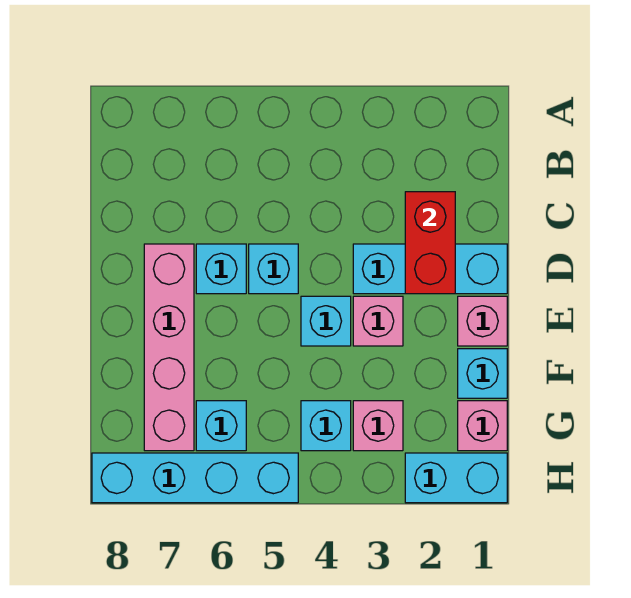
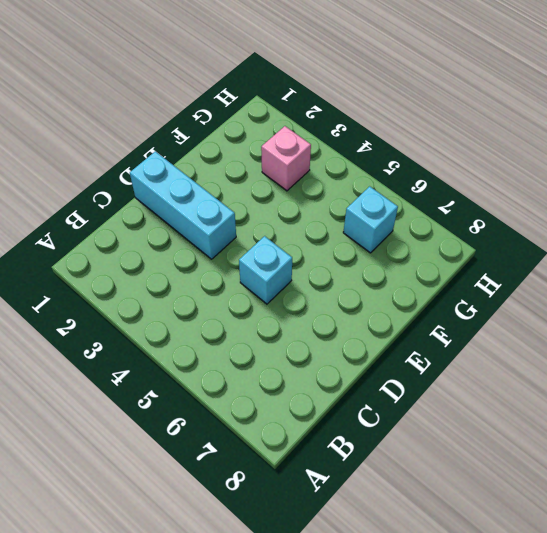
none -> cyan brick D6 level 1
none -> pink brick D7:G7 level 1
none -> pink brick E1 level 1

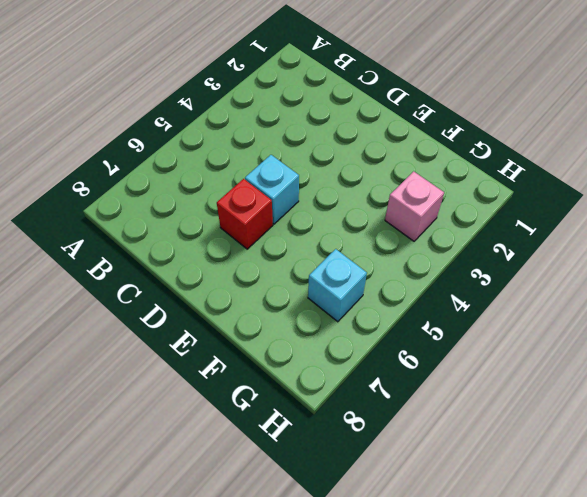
red brick D6 level 1 -> cyan brick D6 level 1
none -> cyan brick D1:D3 level 1
none -> pink brick D7:G7 level 1
none -> pink brick E1 level 1

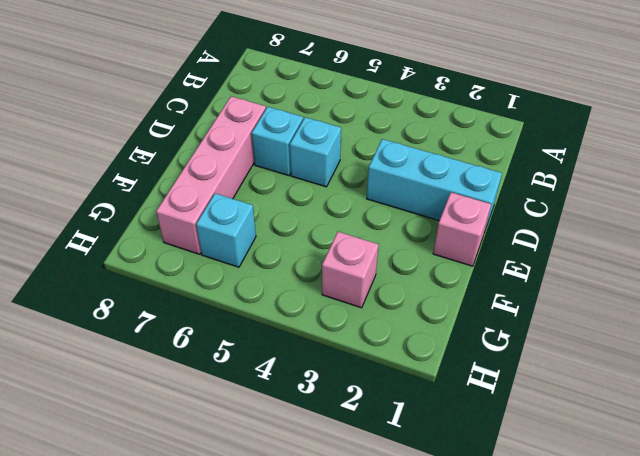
none -> pink brick E3 level 1
none -> cyan brick E4 level 1
none -> cyan brick F1 level 1

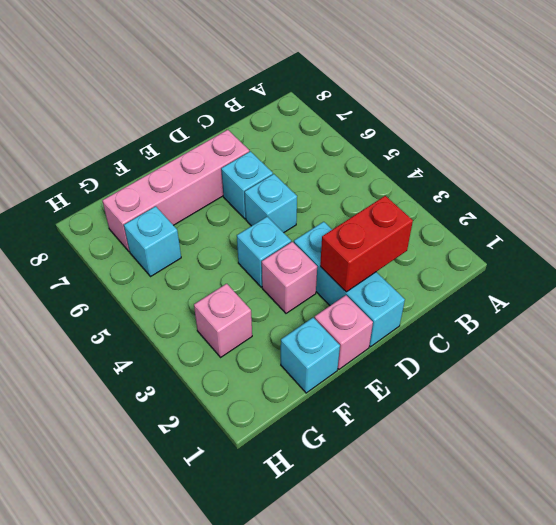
none -> pink brick G1 level 1
none -> cyan brick G4 level 1
none -> cyan brick H1:H2 level 1

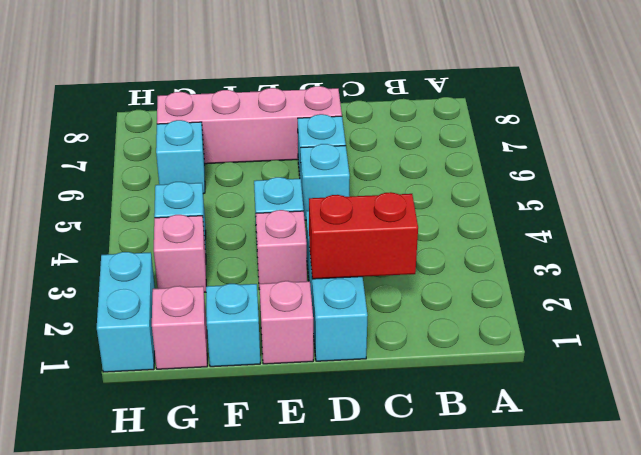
none -> cyan brick H5:H8 level 1

